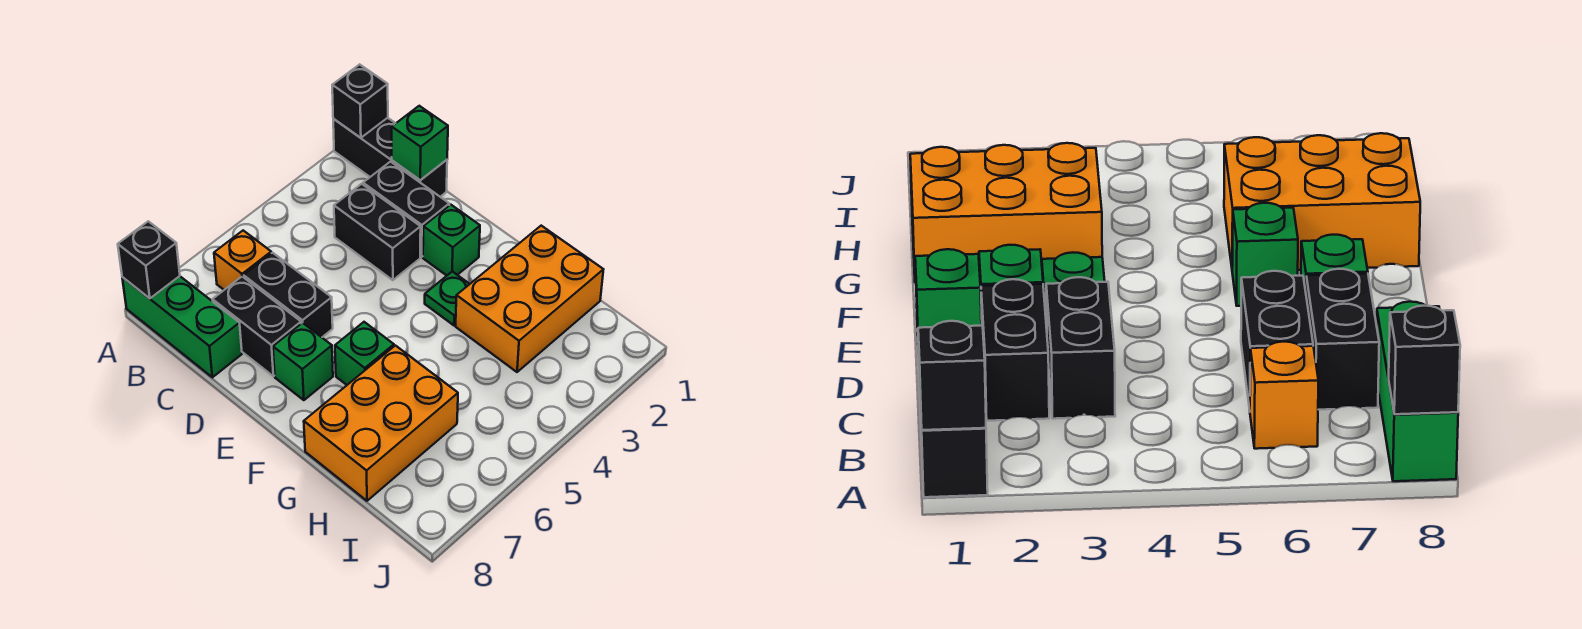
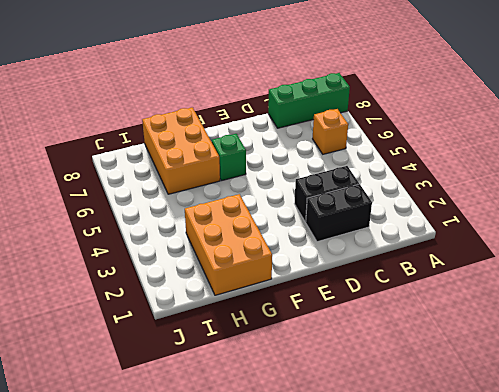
none -> black brick A1:C1 level 1
none -> black brick C6:D6 level 1
none -> black brick C7:D7 level 1

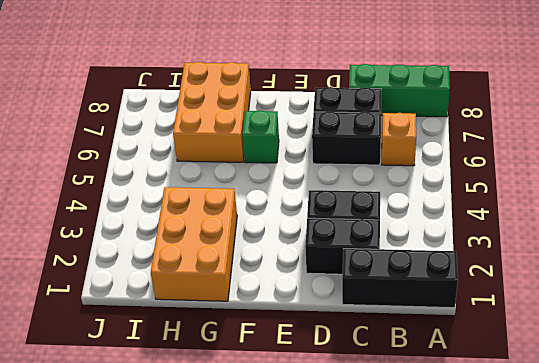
none -> green brick E2 level 1
none -> green brick E7 level 1
none -> green plate F3 level 1

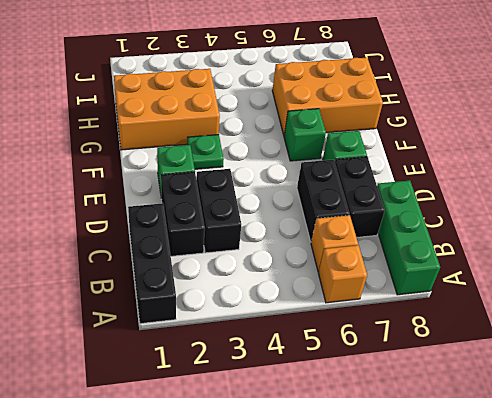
orange brick A6 level 1 -> none
none -> black brick A1 level 2
none -> black brick A8 level 2
none -> green brick C1 level 2

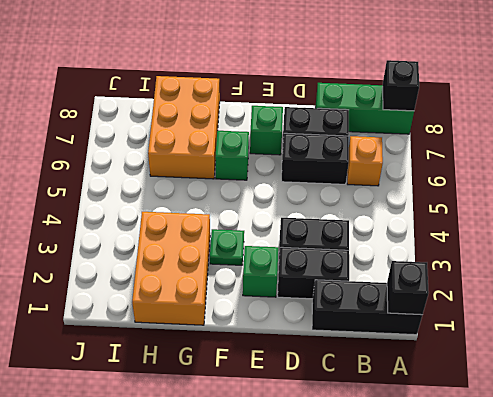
none -> green brick C1 level 2

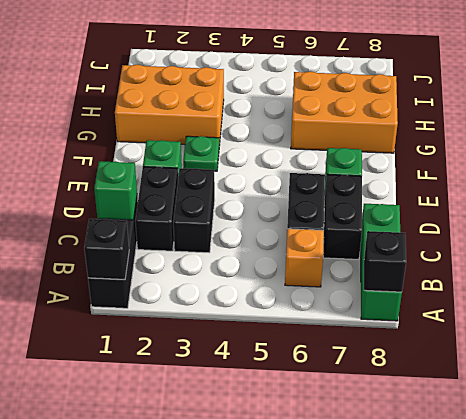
none -> green brick F6 level 1

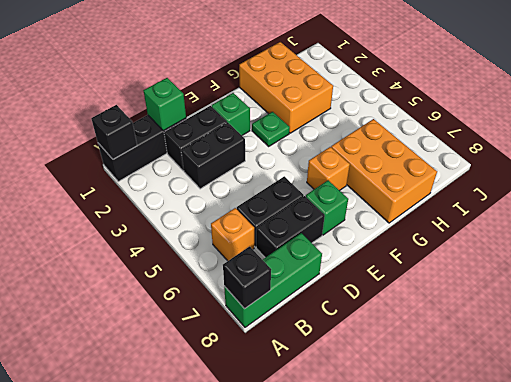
orange brick F6 level 1 -> green brick F6 level 1

